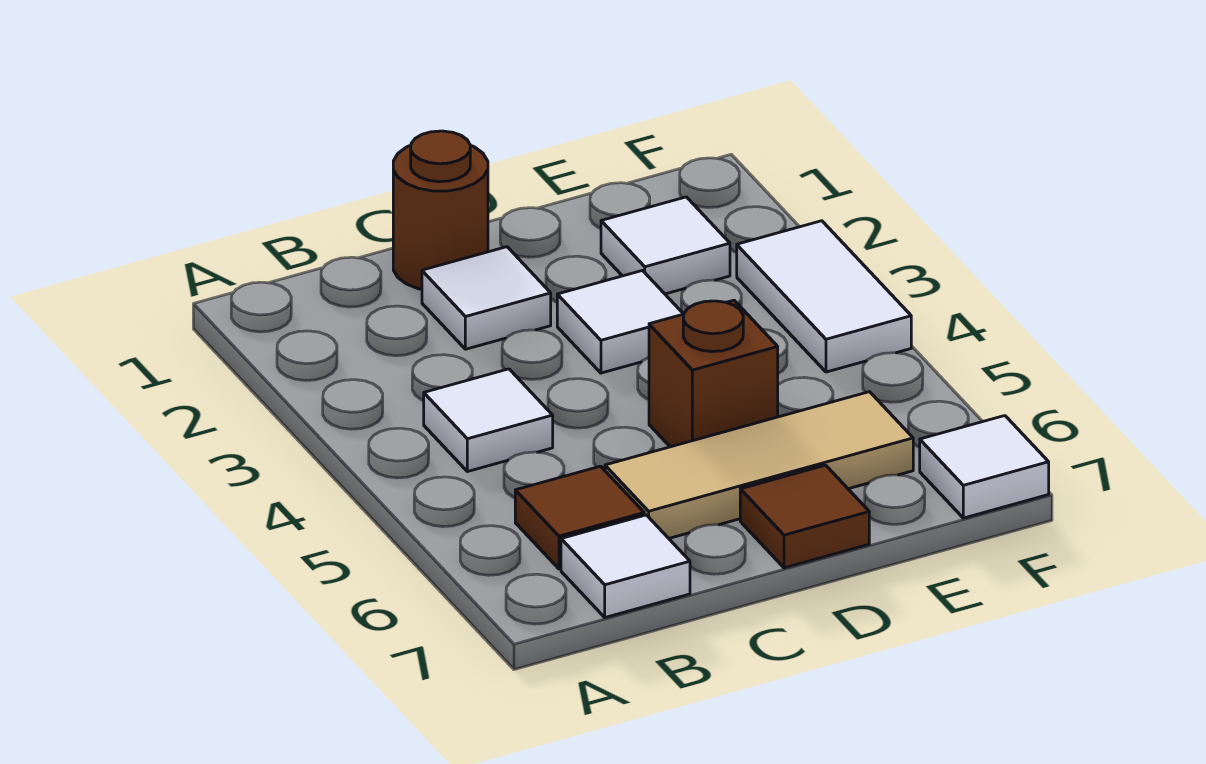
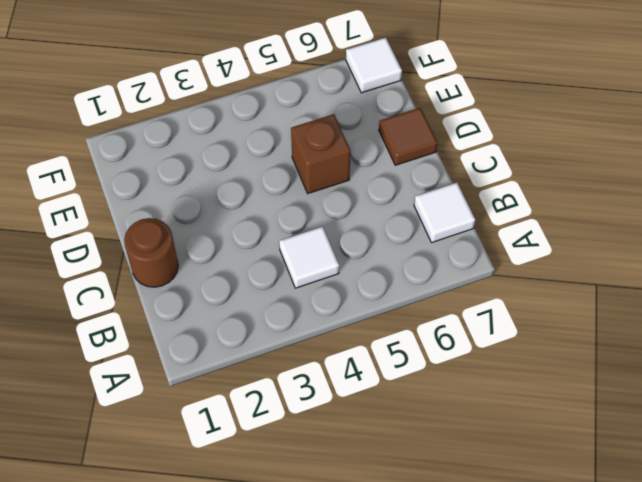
none -> brown tile B6 level 1
none -> white tile C2 level 1
none -> tan tile C6:E6 level 1

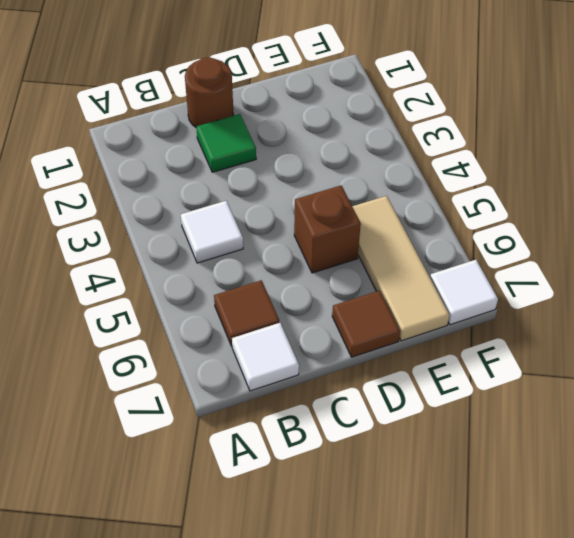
green tile C2 level 1 -> white tile C2 level 1
tan tile E5:E7 level 1 -> tan tile C6:E6 level 1
none -> white tile D3 level 1
none -> white tile E2 level 1
none -> white tile F3:F4 level 1

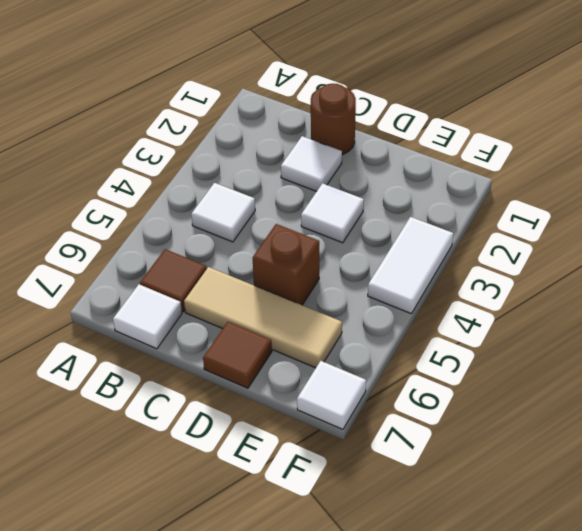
none -> white tile E2 level 1

